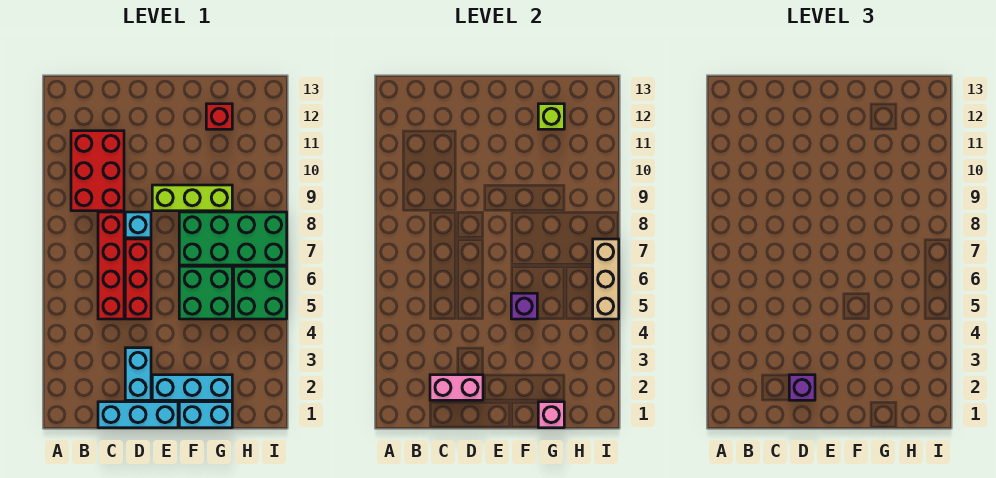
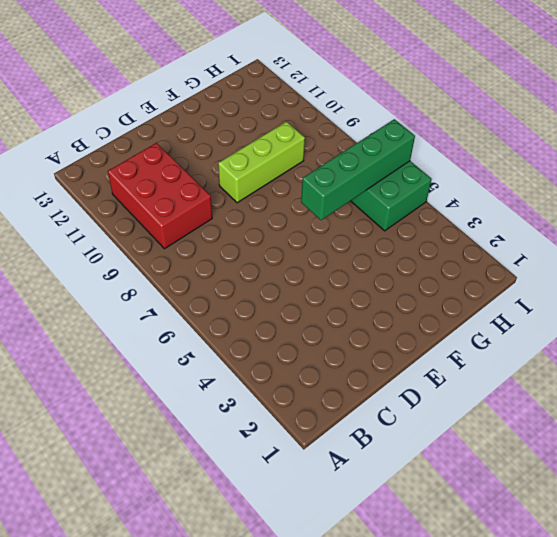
green brick F6:I6 level 2 -> tan brick I5:I7 level 2
none -> cyan brick C1:E1 level 1
none -> red brick C5:C8 level 1
none -> cyan brick D2:D3 level 1

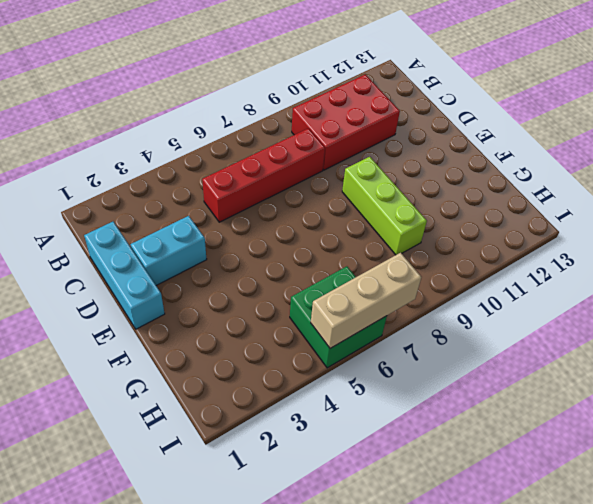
none -> red brick D5:D7 level 1
none -> cyan brick D8 level 1
none -> cyan brick E2:G2 level 1

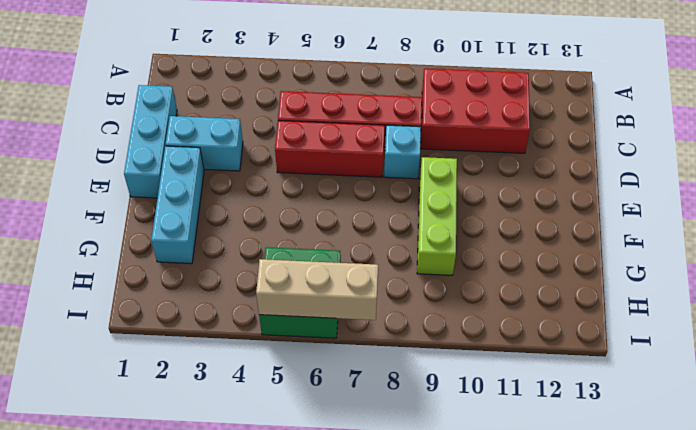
none -> cyan brick F1:G1 level 1
none -> green brick F5:G6 level 1
none -> green brick F7:I8 level 1

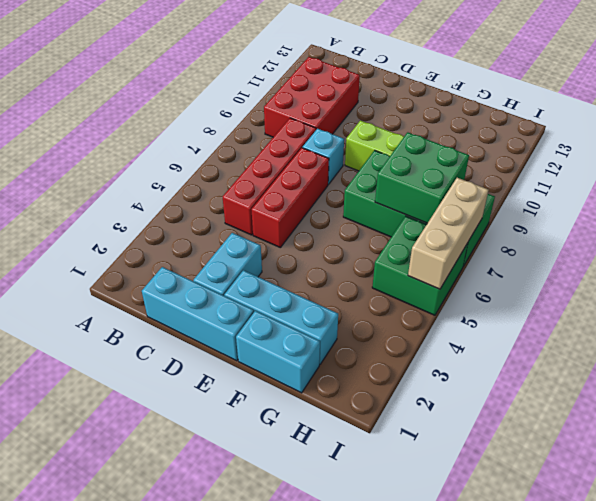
green brick G7:H8 level 2 -> green brick F5:G6 level 1
none -> red brick G12 level 1
none -> pink brick C2:D2 level 2
none -> purple brick F5 level 2

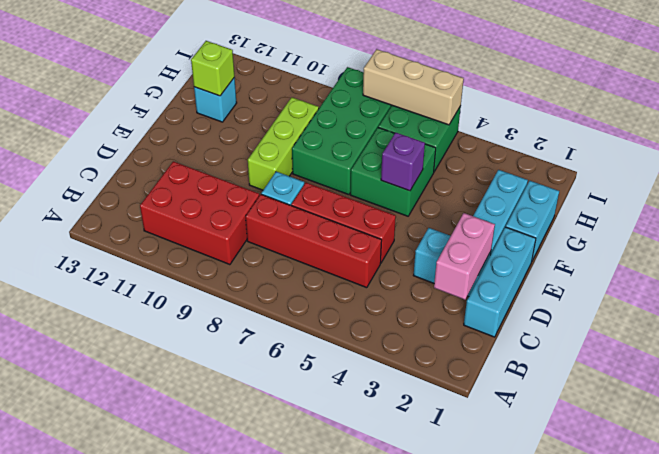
cyan brick G12 level 1 -> red brick G12 level 1
none -> pink brick G1 level 2
none -> purple brick D2 level 3

